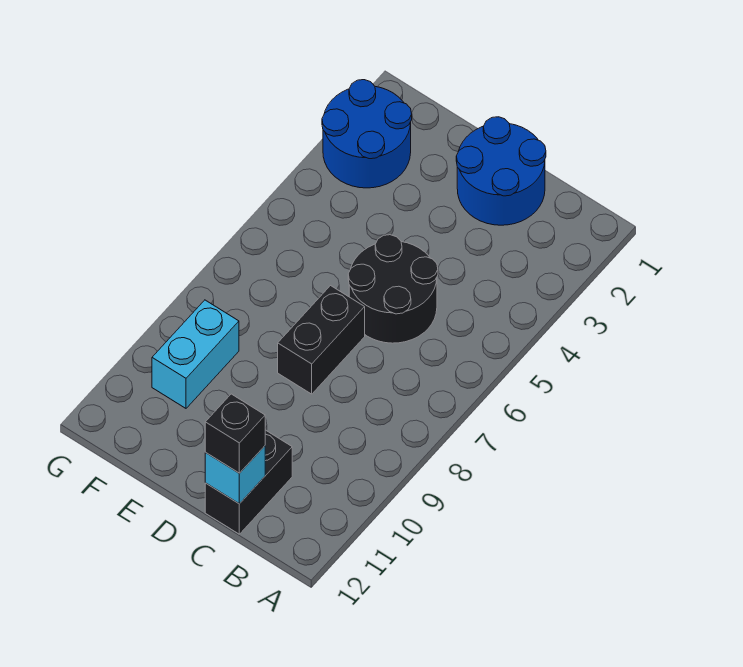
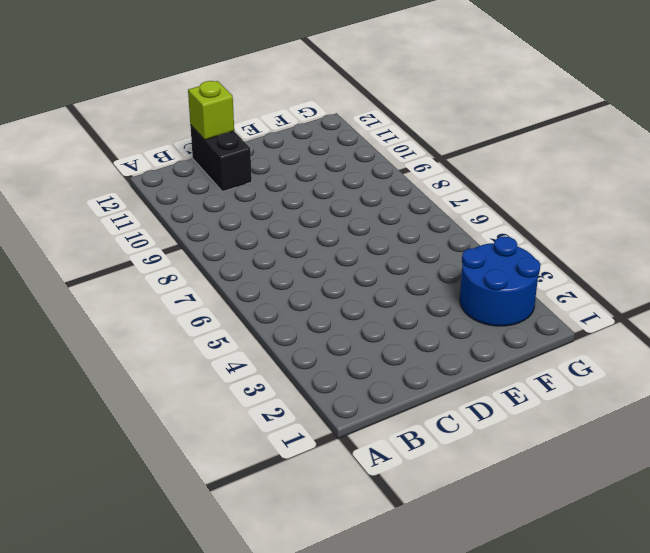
lime brick C12 level 2 -> cyan brick C12 level 2
none -> blue round brick C1:D2 level 1
none -> black round brick C5:D6 level 1

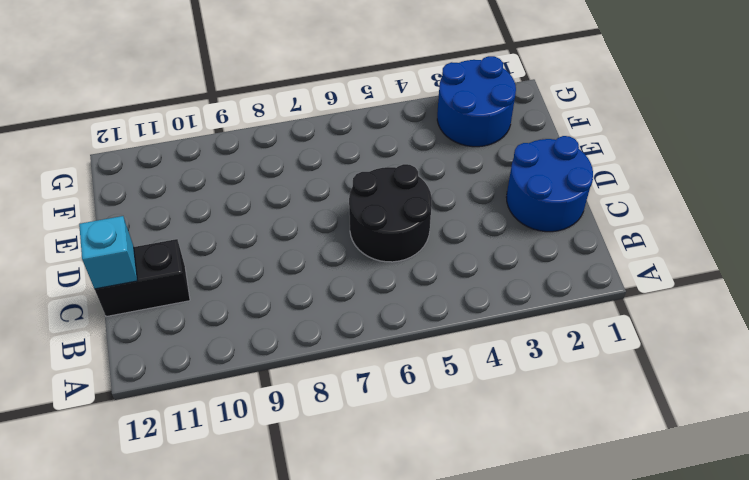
none -> black brick D7:D8 level 1
none -> cyan brick F9:F10 level 1

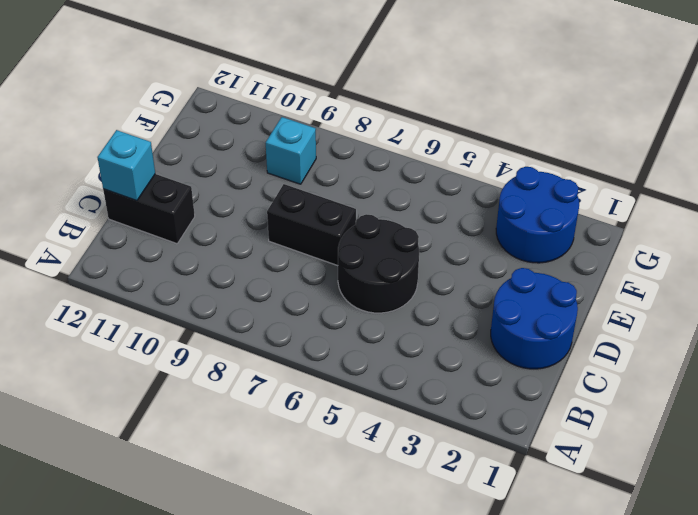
cyan brick F9 level 1 -> cyan brick F9:F10 level 1
none -> black brick C12 level 3

